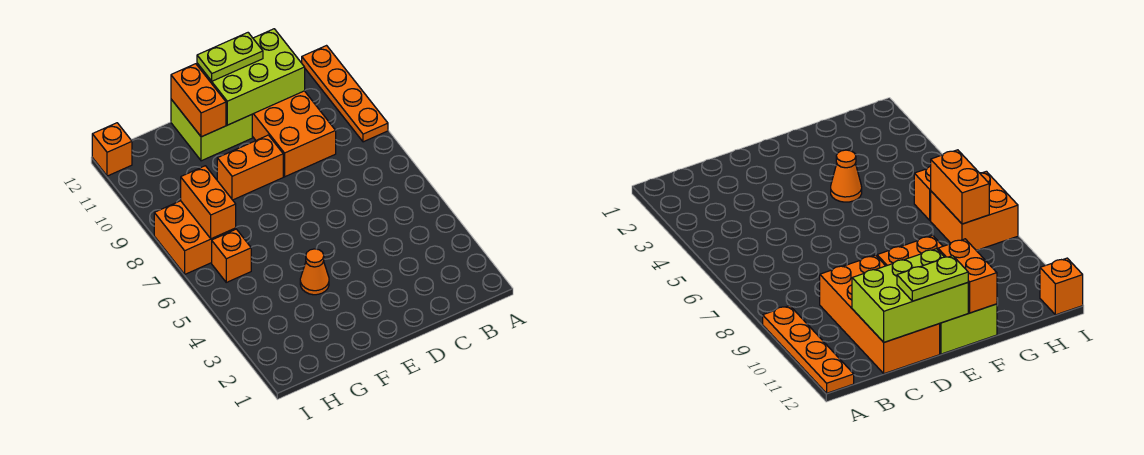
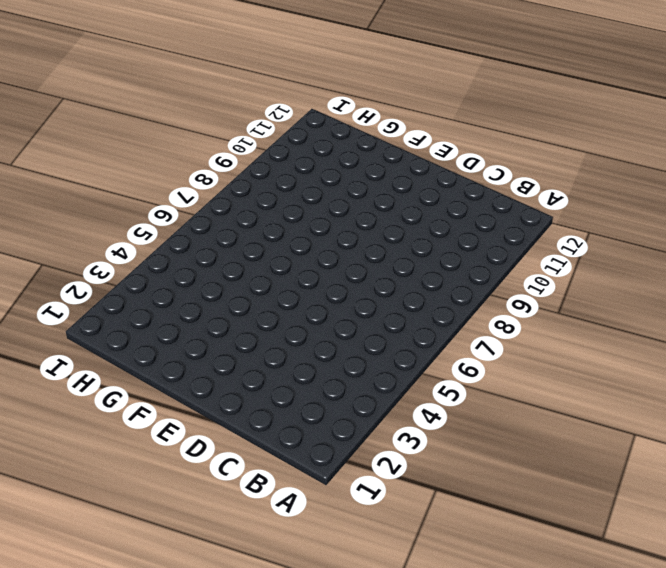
none -> orange plate A9:A12 level 1
none -> orange brick C9:D12 level 1
none -> orange brick E9:F9 level 1

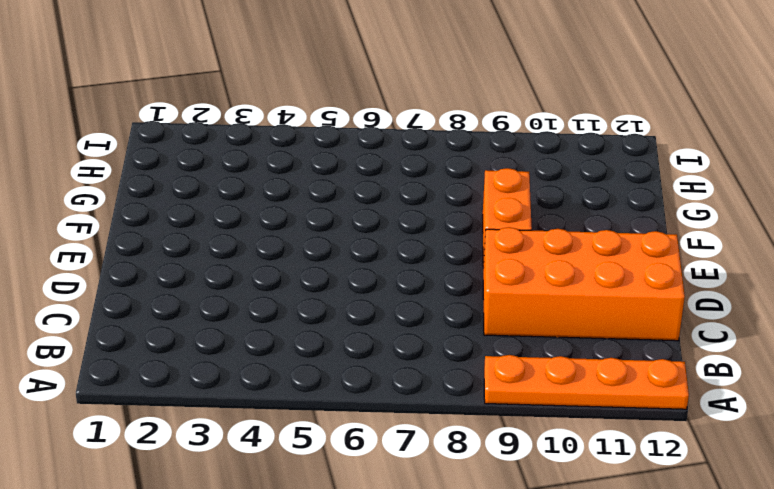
none -> lime brick E11:F12 level 1
none -> orange cone F4 level 1
none -> orange brick H6 level 1

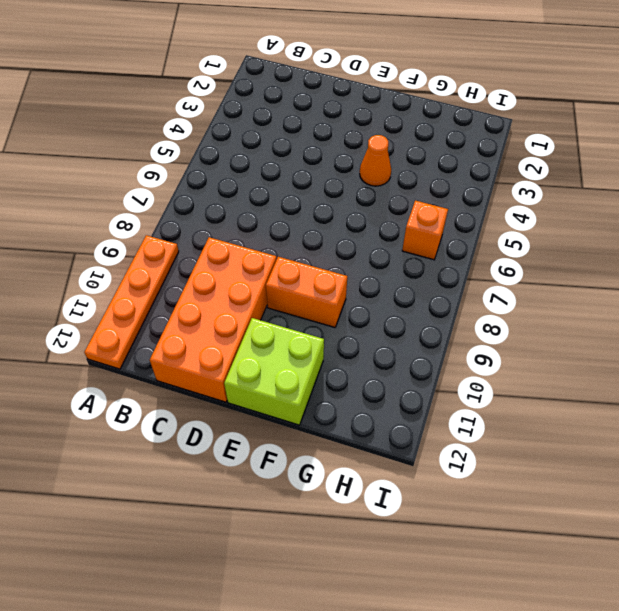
none -> orange brick H7:I8 level 1
none -> orange brick I12 level 1
none -> lime brick C11:E12 level 2

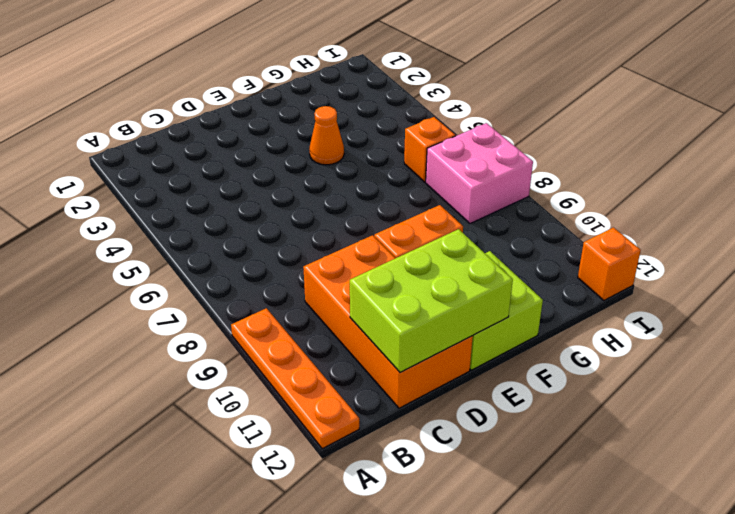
pink brick H7:I8 level 1 -> orange brick H7:I8 level 1
none -> orange brick F11:F12 level 2
none -> orange brick H7:H8 level 2
none -> lime plate D12:E12 level 3

